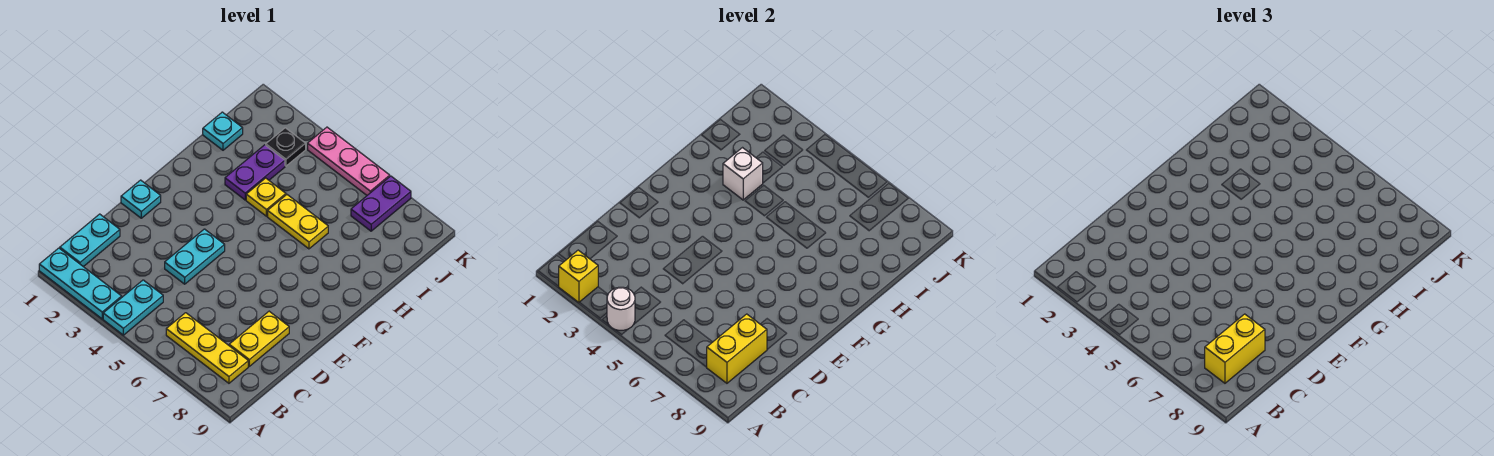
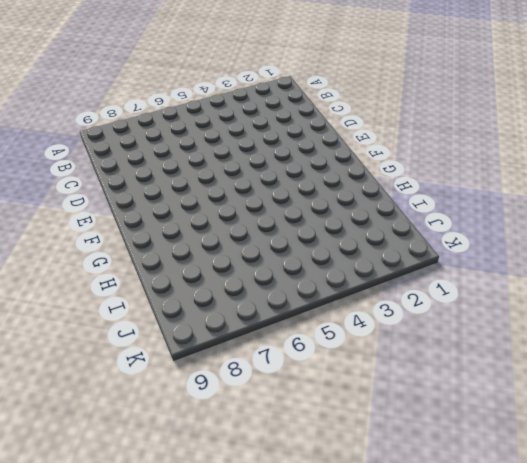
none -> cyan plate A1:A3 level 1
none -> cyan plate A4:B4 level 1
none -> cyan plate B1:C1 level 1

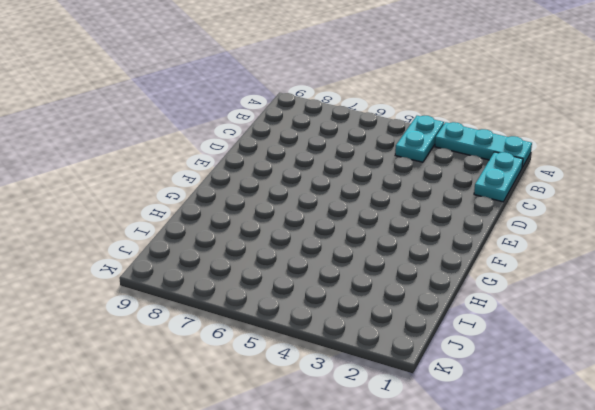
none -> yellow plate B6:B8 level 1
none -> yellow plate C8:D8 level 1
none -> cyan plate D4:E4 level 1

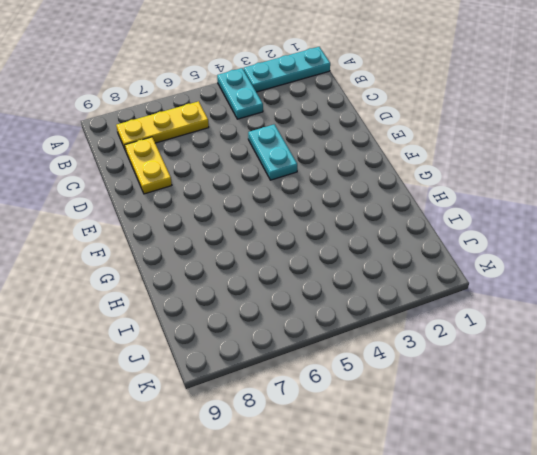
none -> cyan plate B1:C1 level 1
none -> cyan plate E1 level 1
none -> purple plate H3:I3 level 1

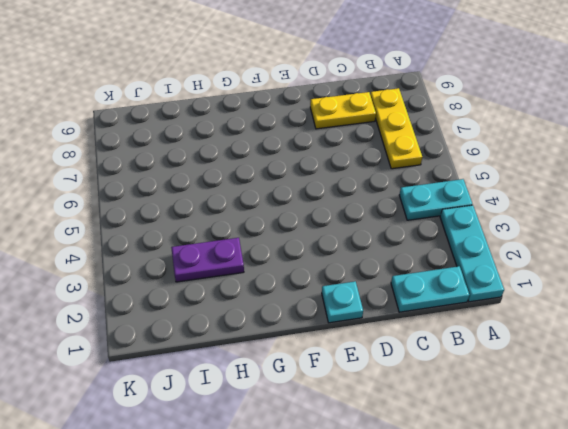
none -> cyan plate D4:E4 level 1
none -> yellow plate H4 level 1
none -> yellow plate H5:H6 level 1

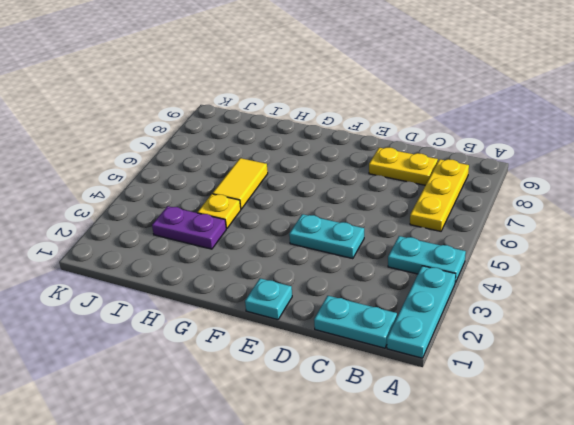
yellow tile H5:H6 level 1 -> yellow plate H5:H6 level 1
none -> cyan plate I1 level 1
none -> black plate J3 level 1
none -> purple plate J7:K7 level 1

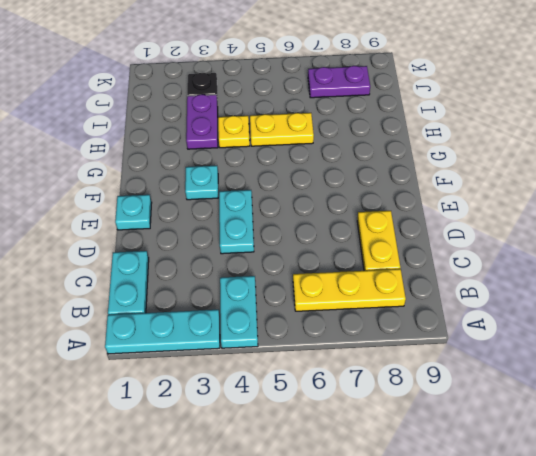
cyan plate F3 level 1 -> cyan plate I1 level 1
purple plate J7:J8 level 1 -> purple plate J7:K7 level 1
none -> pink plate K4:K6 level 1
none -> yellow brick A2 level 2
none -> white round brick A4 level 2

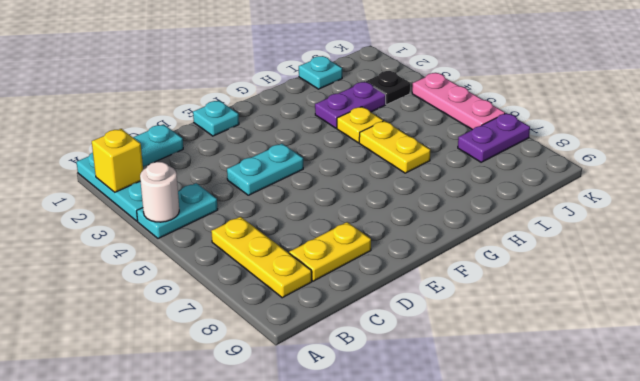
none -> yellow brick B8:C8 level 2
none -> white brick H3 level 2
none -> yellow brick B8:C8 level 3

